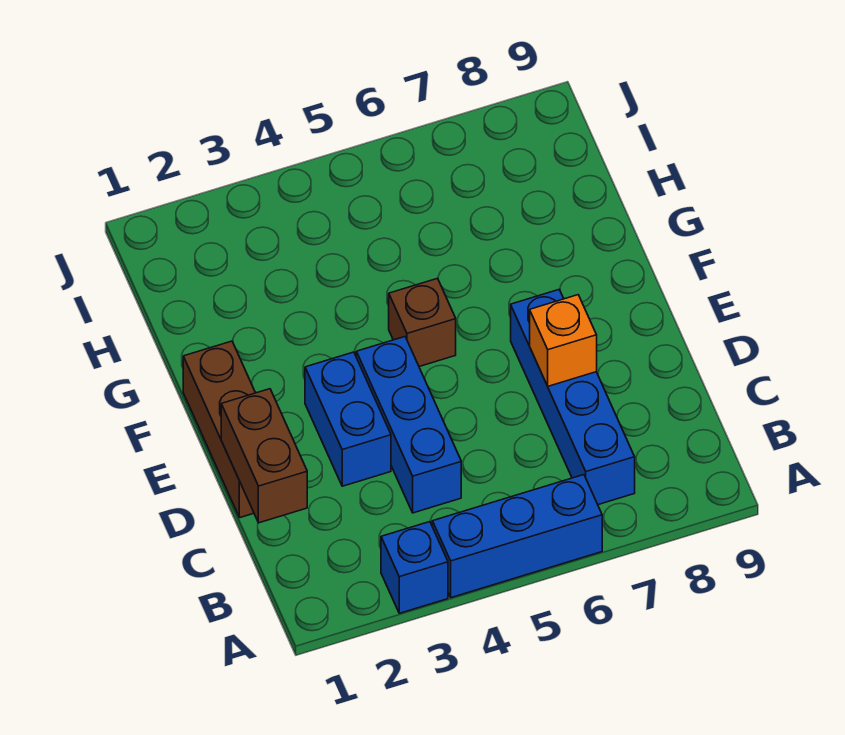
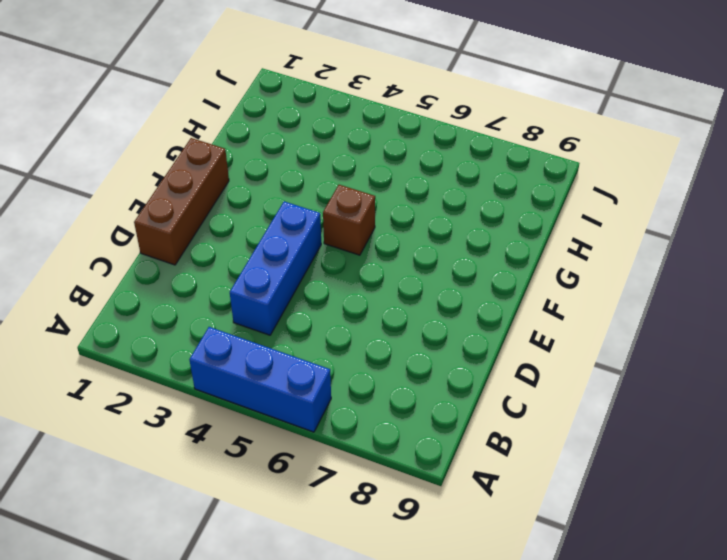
none -> blue brick A3 level 1
none -> blue brick B7:E7 level 1

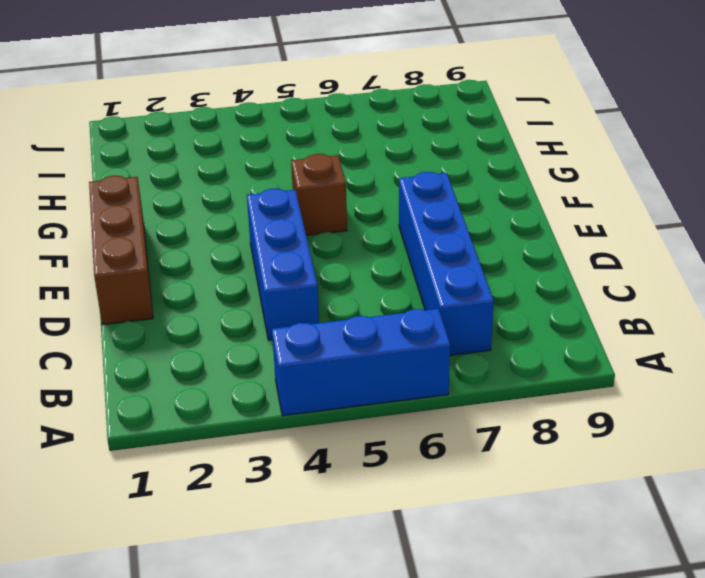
none -> blue brick A3 level 1
none -> blue brick D3:E3 level 1

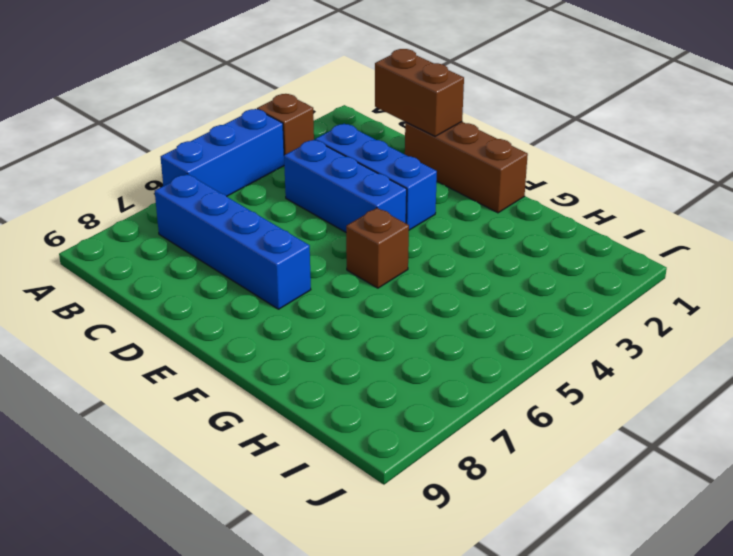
brown brick A3 level 1 -> blue brick A3 level 1
blue brick C3:E3 level 1 -> blue brick D3:E3 level 1
none -> orange brick D7 level 2

